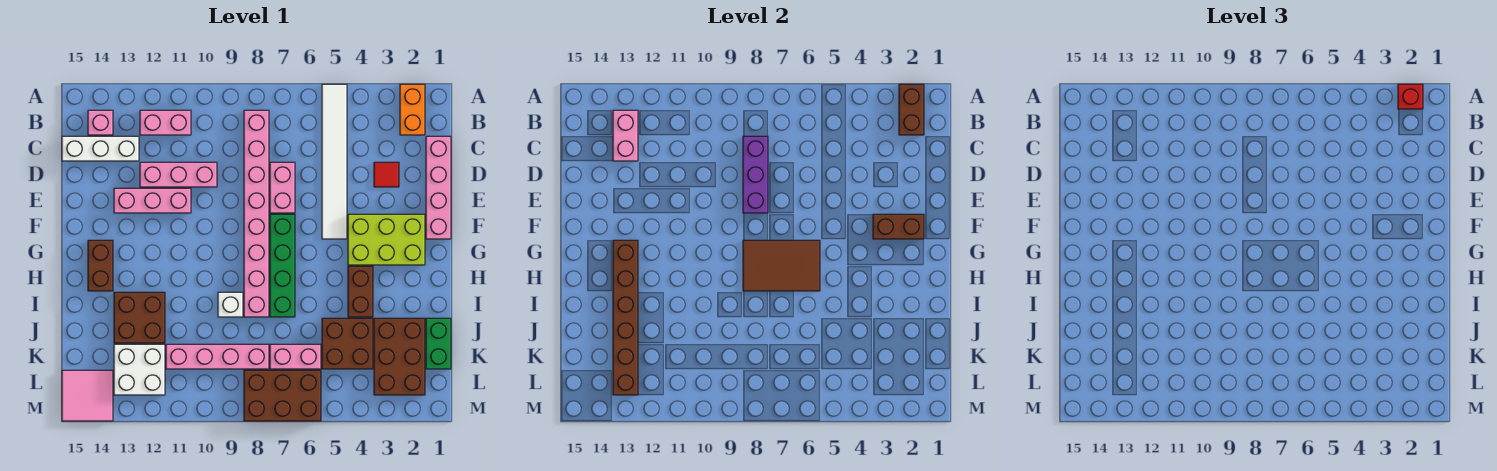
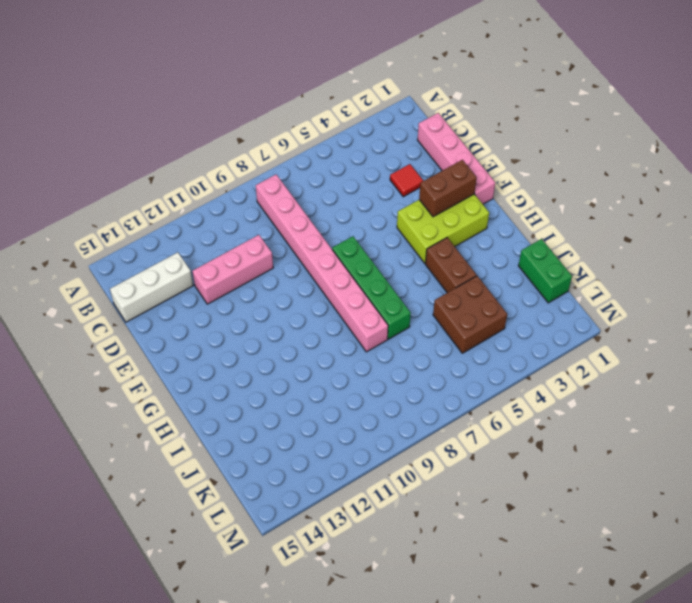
none -> orange brick A2:B2 level 1
none -> white tile A5:F5 level 1
none -> pink brick B11:B12 level 1
none -> pink brick B14 level 1

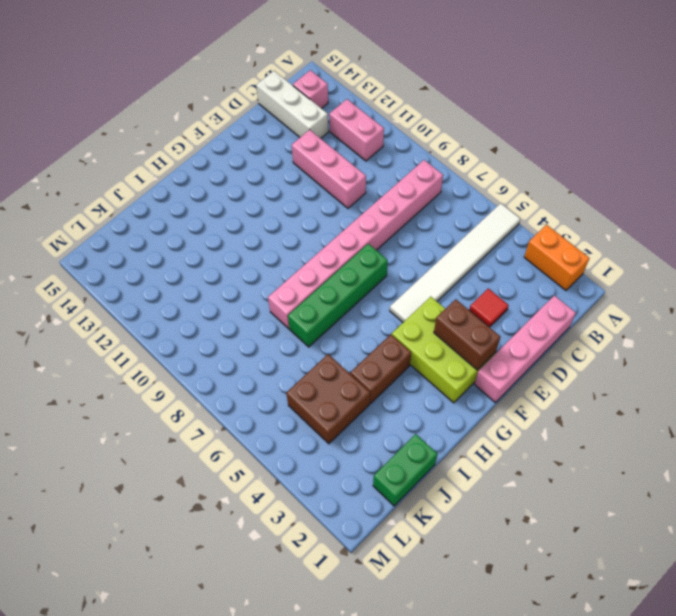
orange brick A2:A3 level 1 -> orange brick A2:B2 level 1
none -> pink brick D7:E7 level 1
none -> pink brick E11:E13 level 1
none -> brown brick G14:H14 level 1
none -> white brick I9 level 1

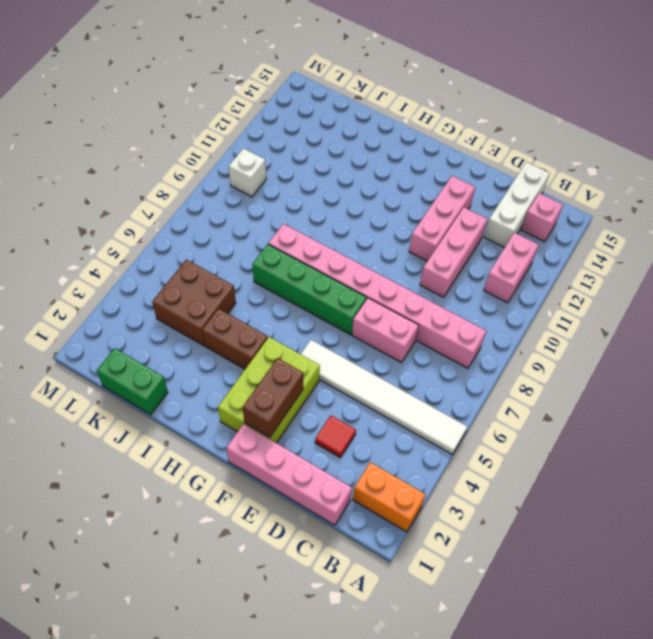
white brick L10 level 1 -> white brick I9 level 1
none -> brown brick G14:H14 level 1
none -> brown brick I12:J13 level 1
none -> brown brick J2:L3 level 1
none -> pink brick K6:K7 level 1

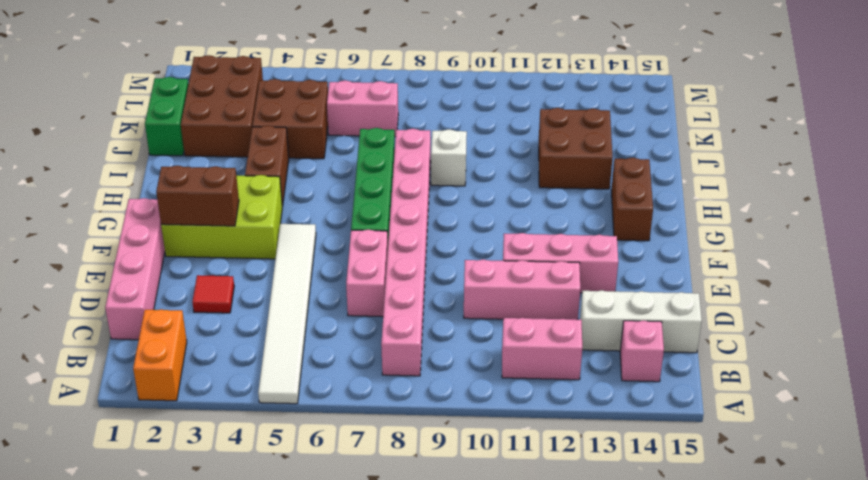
none -> pink brick K8:K11 level 1
none -> white brick K12:L13 level 1
none -> brown brick L6:M8 level 1
none -> pink tile L14:M15 level 1

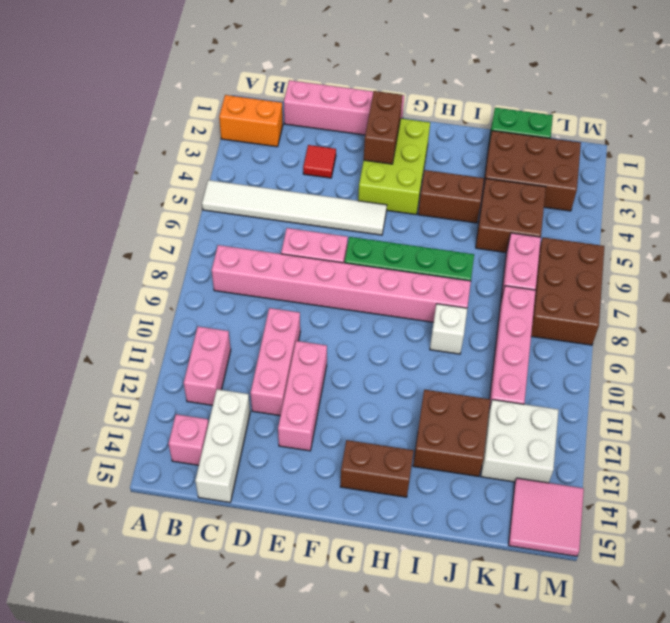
none -> brown brick A2:B2 level 2
none -> pink brick B13:C13 level 2
none -> purple brick C8:E8 level 2
none -> brown tile G6:H8 level 2

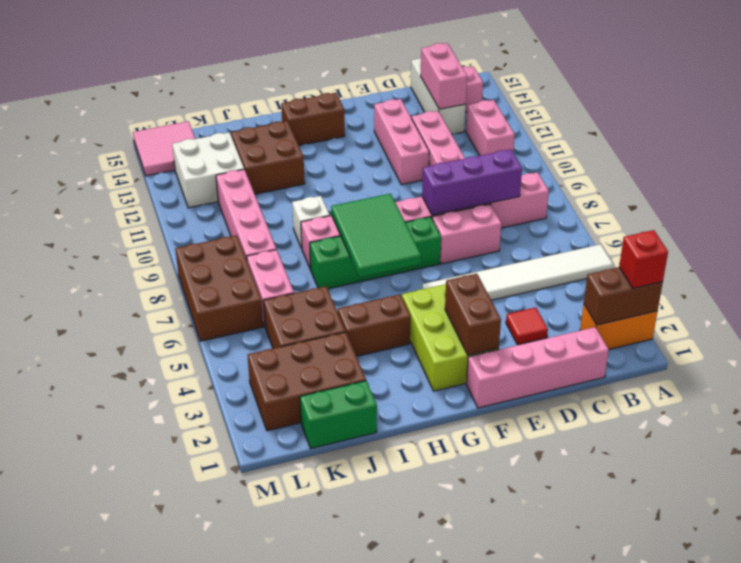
pink brick C13:C14 level 2 -> pink brick B13:C13 level 2
green tile G6:H8 level 2 -> brown tile G6:H8 level 2
none -> brown brick G13:L13 level 2

